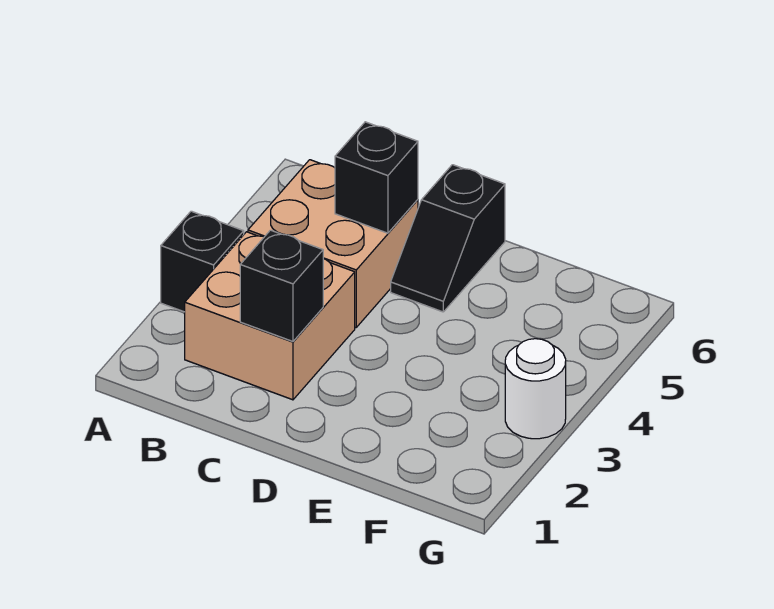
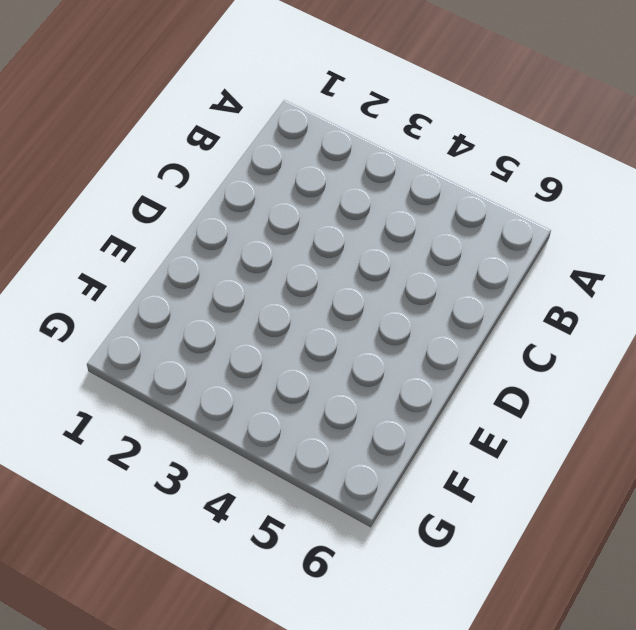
none -> black brick A3 level 1
none -> tan brick B2:C3 level 1

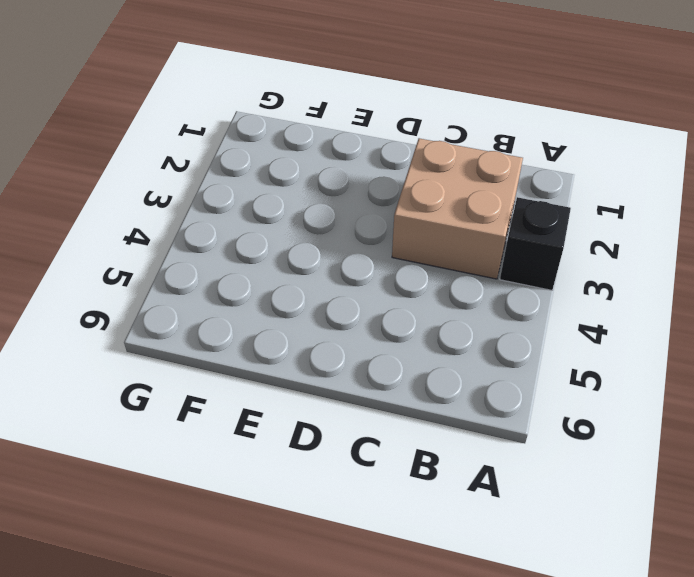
none -> tan brick B4:C5 level 1
none -> black slope D5:D6 level 1 top 6

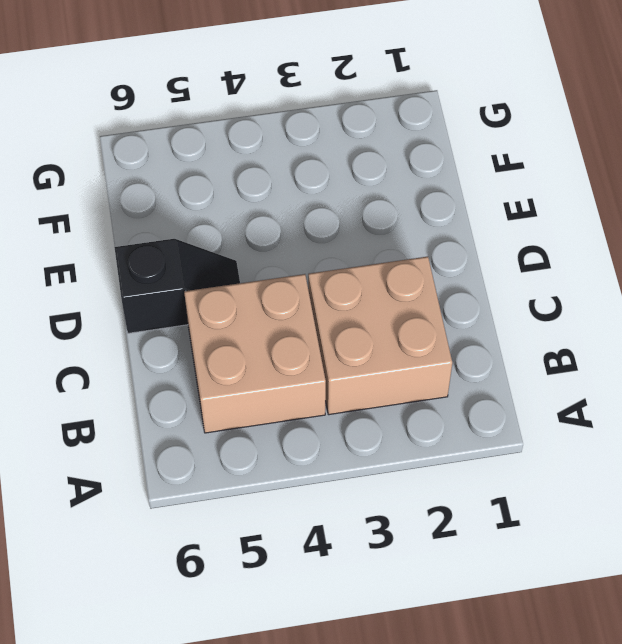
none -> black brick A3 level 1
none -> white round brick G3 level 1

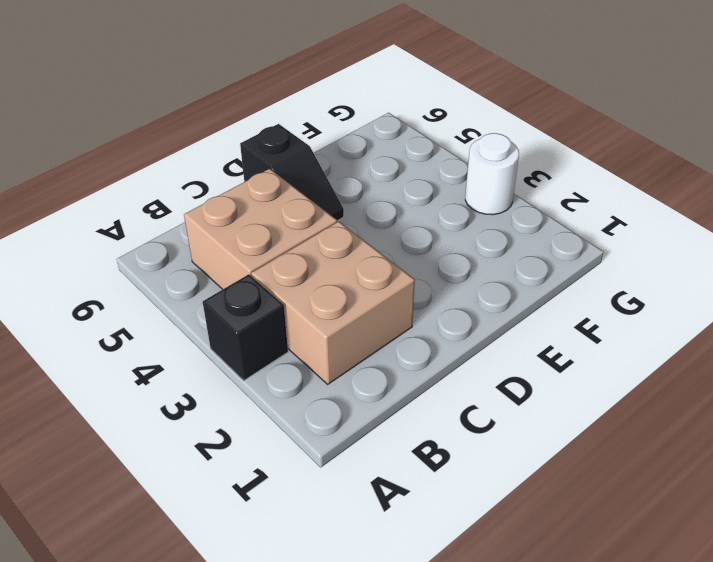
none -> black brick C2 level 2
none -> black brick C5 level 2

